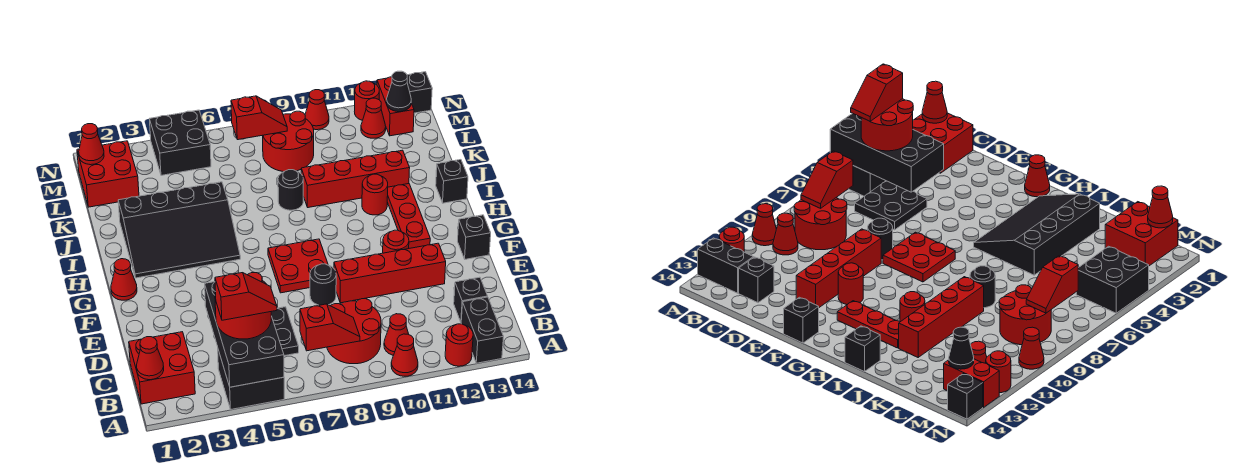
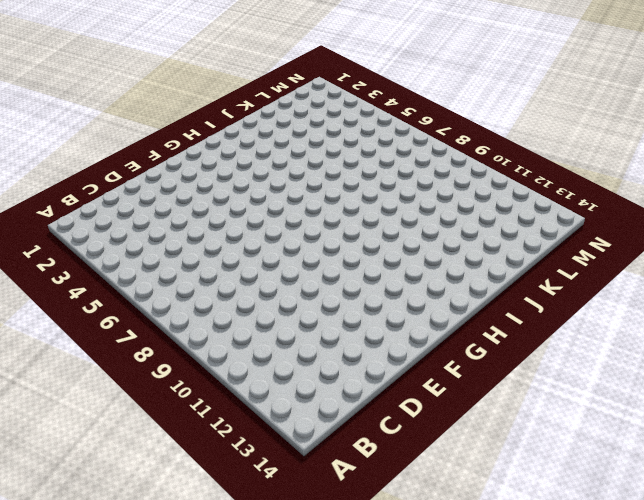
none -> black brick A4:B5 level 1
none -> red cone A10 level 1
none -> red round brick A12 level 1
none -> black brick A13:B13 level 1

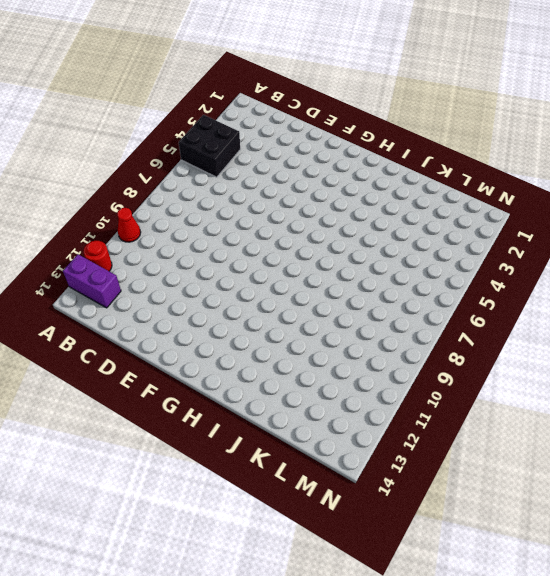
purple brick A13:B13 level 1 -> black brick A13:B13 level 1
none -> red brick B1:C2 level 1
none -> red round brick B8:C9 level 1
none -> red cone B10 level 1
none -> black plate C5:D6 level 1

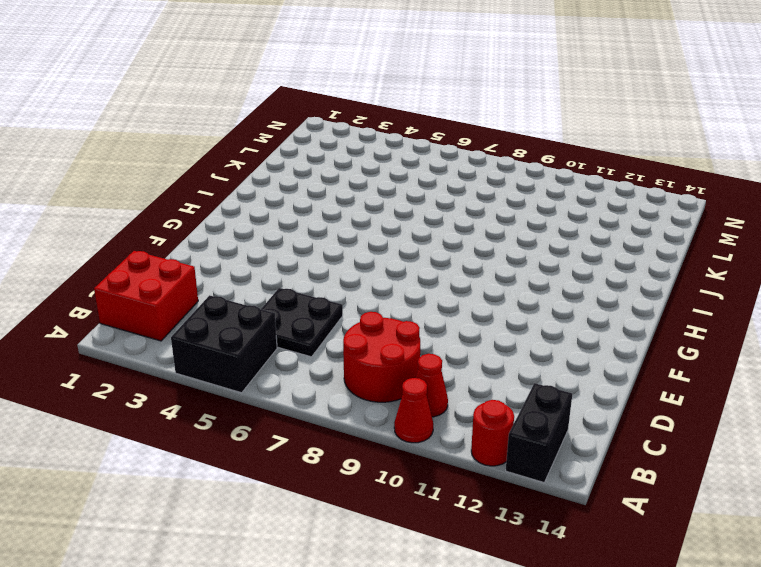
none -> black brick C13 level 1
none -> black round brick E8 level 1
none -> red brick E9:E12 level 1
none -> red plate F7:G8 level 1

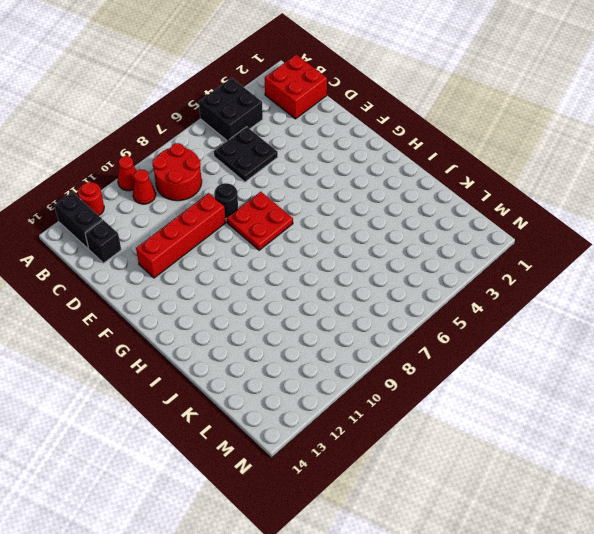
none -> red round brick F11 level 1
none -> black brick F14 level 1
none -> red cone G1 level 1
none -> red plate G12:I12 level 1

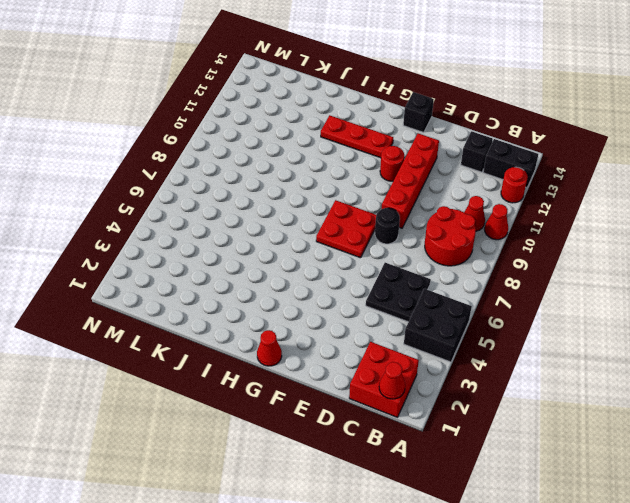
none -> black slope H2:J5 level 1 top J
none -> red round brick I11 level 1
none -> black brick I14 level 1
none -> black round brick J8 level 1

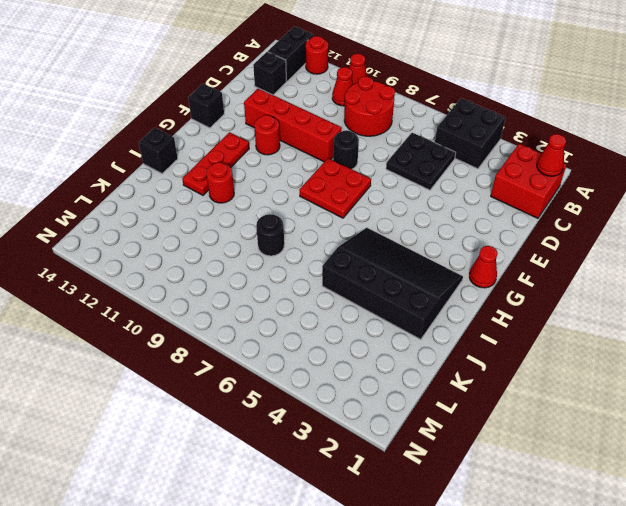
none -> red brick J9:J12 level 1
none -> red brick L1:M2 level 1
none -> red round brick L8:M9 level 1
none -> black brick M4:N5 level 1

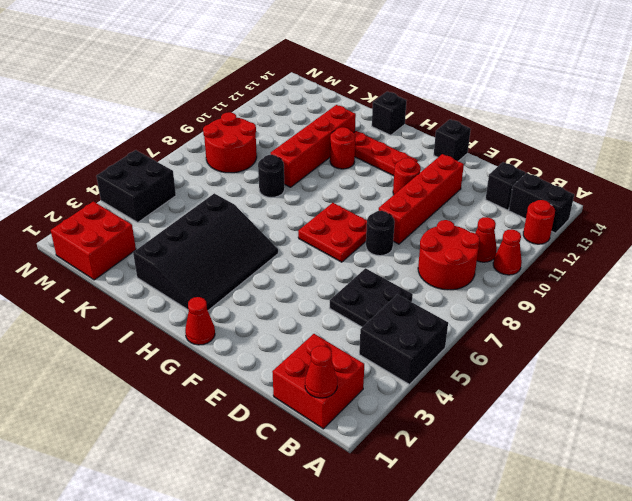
none -> red cone M12 level 1
none -> red brick M13:N13 level 1
none -> red cone N10 level 1
none -> red round brick N12 level 1

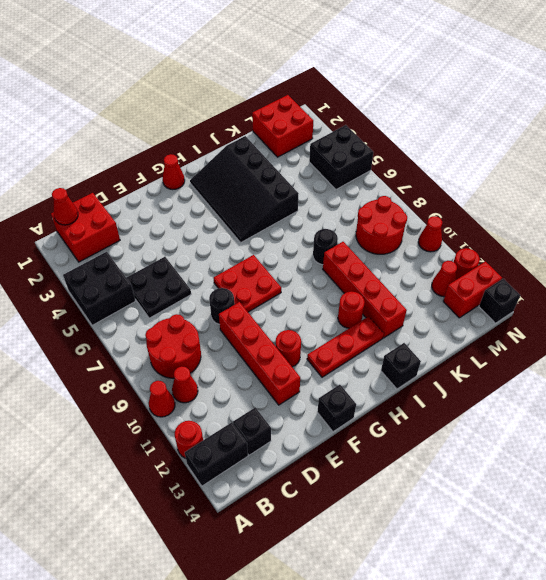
none -> black brick A4:D5 level 2
none -> red slope B7:B8 level 2 top 7
none -> red cone M1 level 2
none -> red slope M7:M8 level 2 top 7

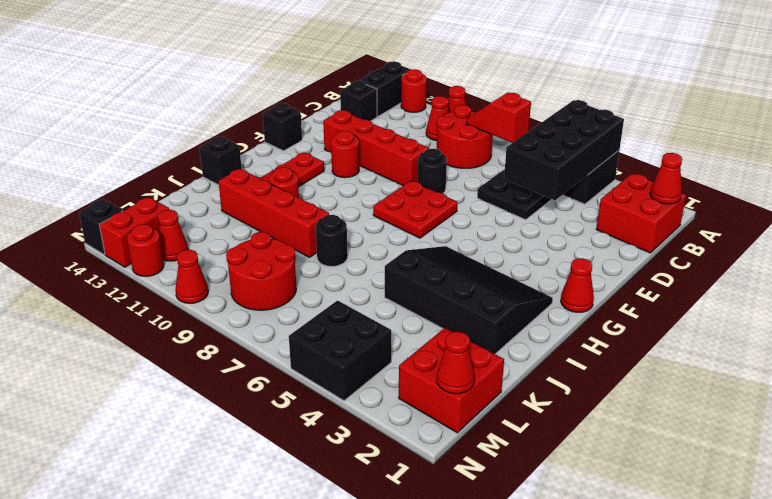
none -> red slope M7:M8 level 2 top 7
none -> black cone M13 level 2
none -> red round brick B4:C5 level 3
none -> red slope B4:B5 level 4 top 4

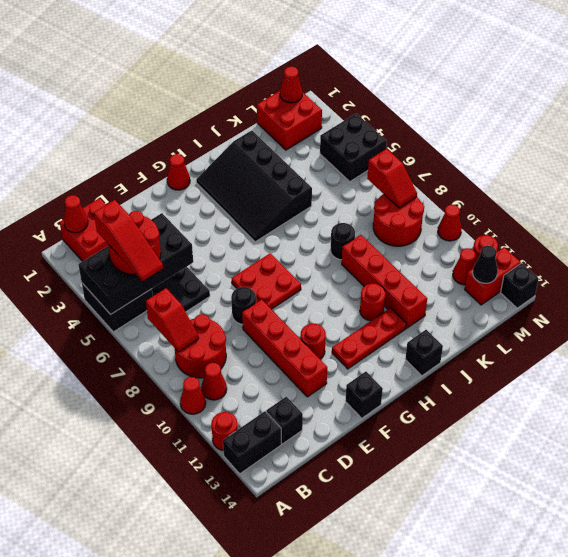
red slope B4:B6 level 4 top 4 -> red slope B4:B5 level 4 top 4

